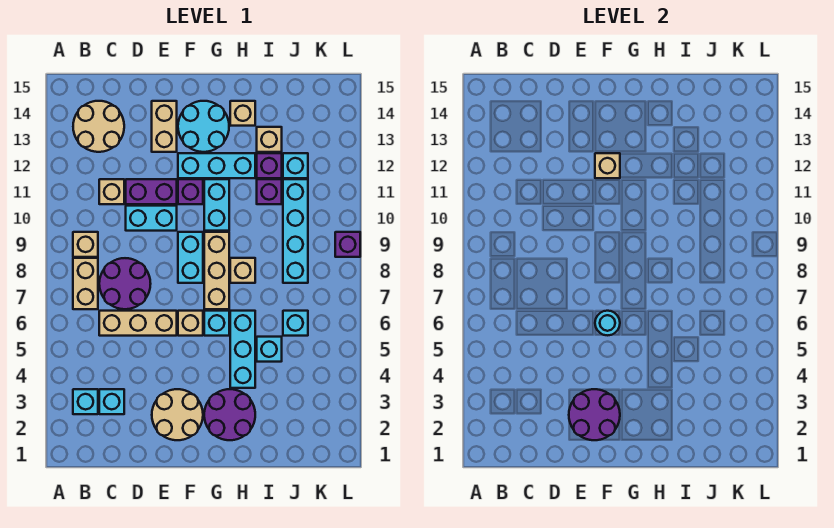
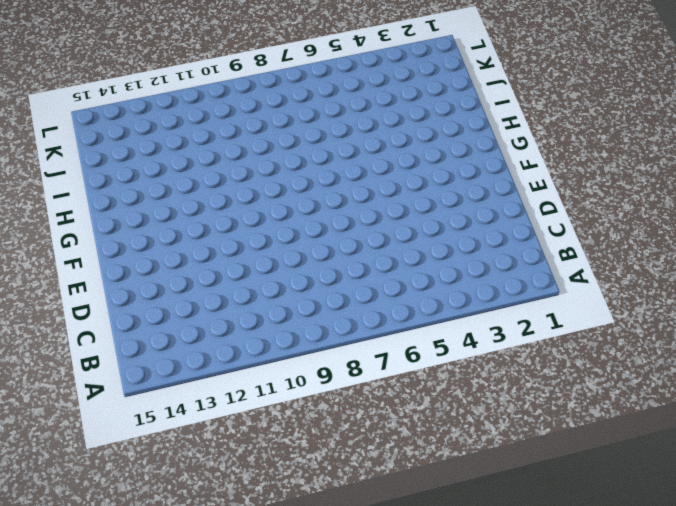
none -> cyan brick B3 level 1
none -> tan brick B7:B8 level 1
none -> tan brick B9 level 1
none -> tan round brick B13:C14 level 1

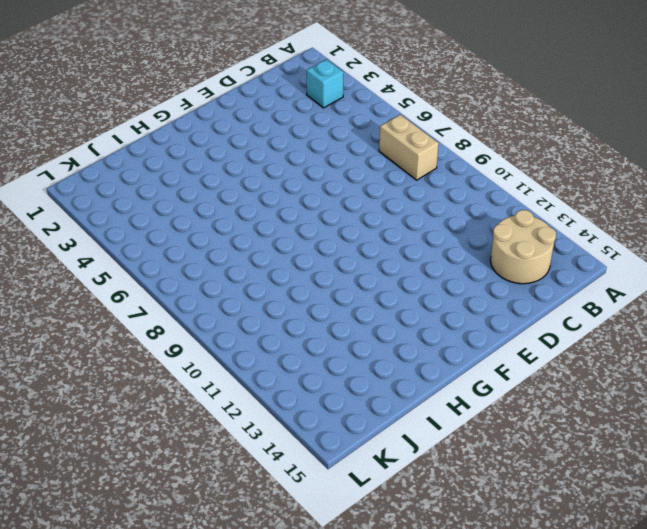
none -> tan brick B9 level 1
none -> cyan brick C3 level 1
none -> tan brick C6:E6 level 1
none -> purple round brick C7:D8 level 1

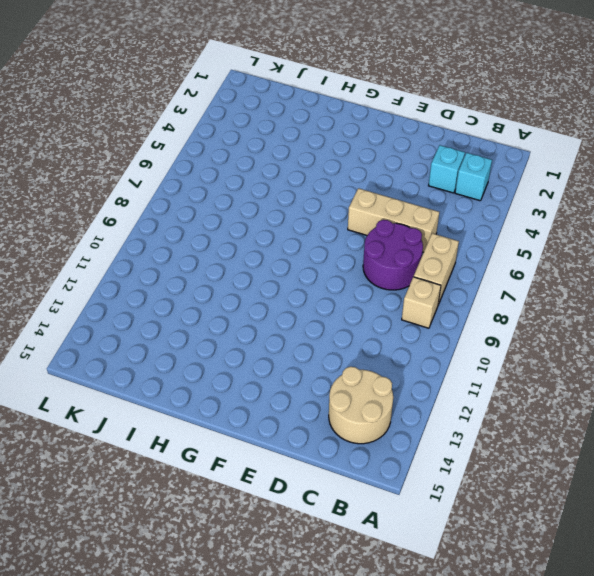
none -> tan brick C11 level 1
none -> cyan brick D10:E10 level 1
none -> purple brick D11:E11 level 1
none -> tan round brick E2:F3 level 1

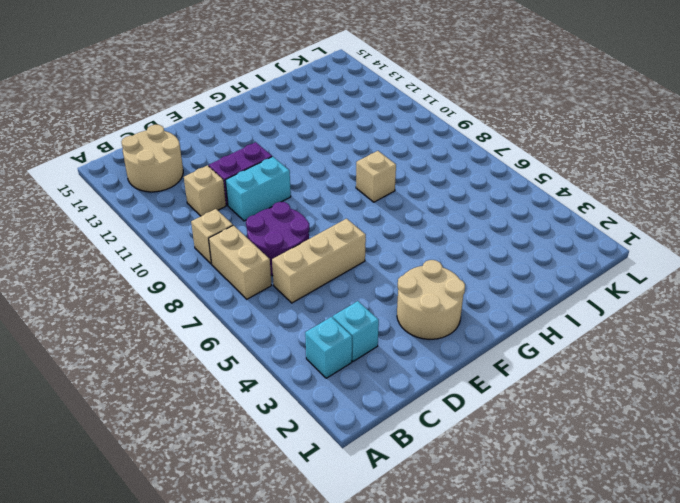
none -> tan brick E13:E14 level 1
none -> tan brick F6 level 1
none -> cyan brick F8:F9 level 1
none -> purple brick F11 level 1

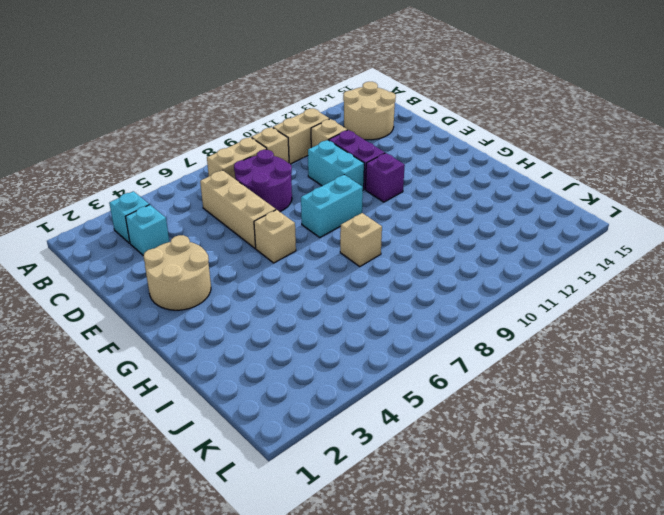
tan brick B10:B11 level 1 -> tan brick E13:E14 level 1
none -> cyan brick F12:H12 level 1
none -> cyan round brick F13:G14 level 1
none -> purple round brick G2:H3 level 1
none -> cyan brick G6 level 1

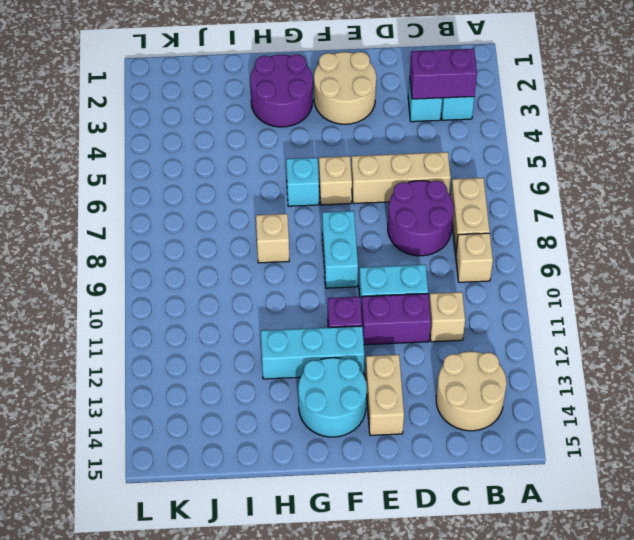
purple brick B3:C3 level 2 -> none
none -> tan brick G7:G9 level 1
none -> cyan brick G10:G11 level 1
none -> cyan brick H4:H6 level 1
none -> tan brick H14 level 1

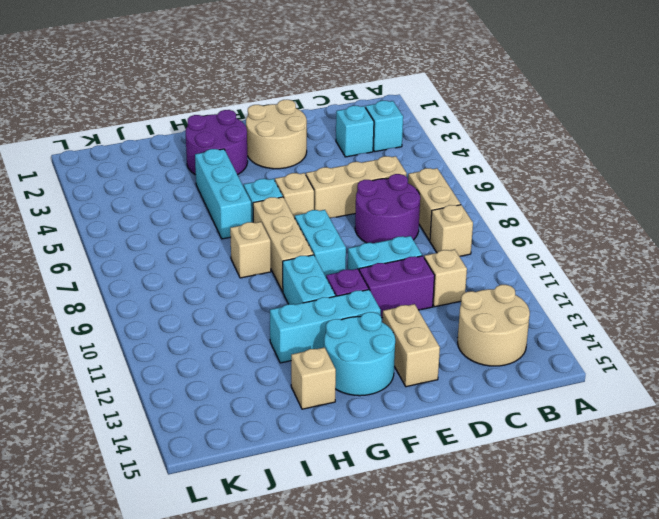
none -> cyan brick I5 level 1
none -> purple brick I11 level 1
none -> purple brick I12 level 1
none -> tan brick I13 level 1

